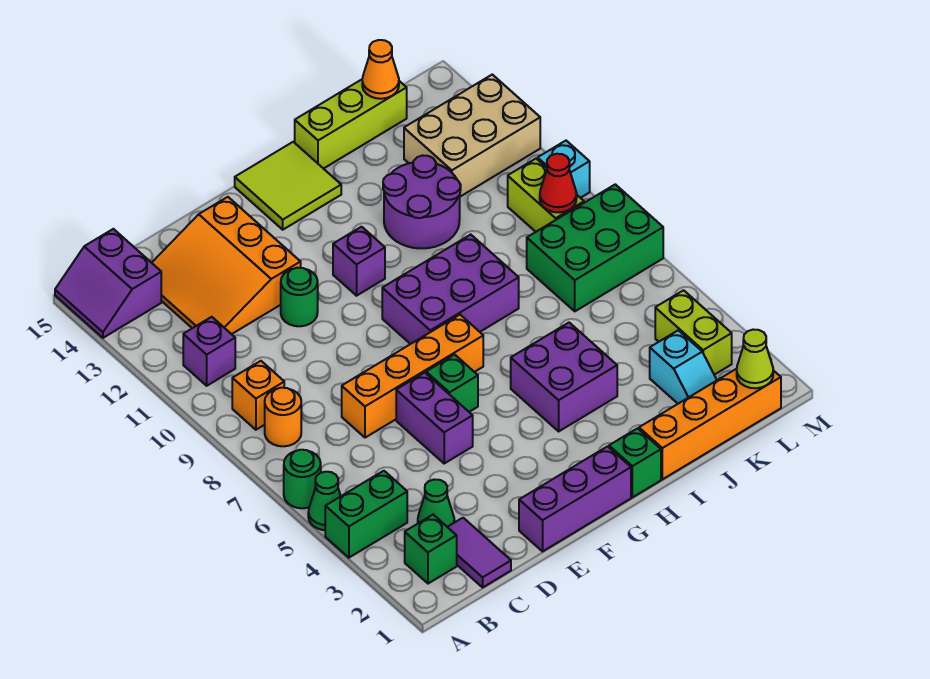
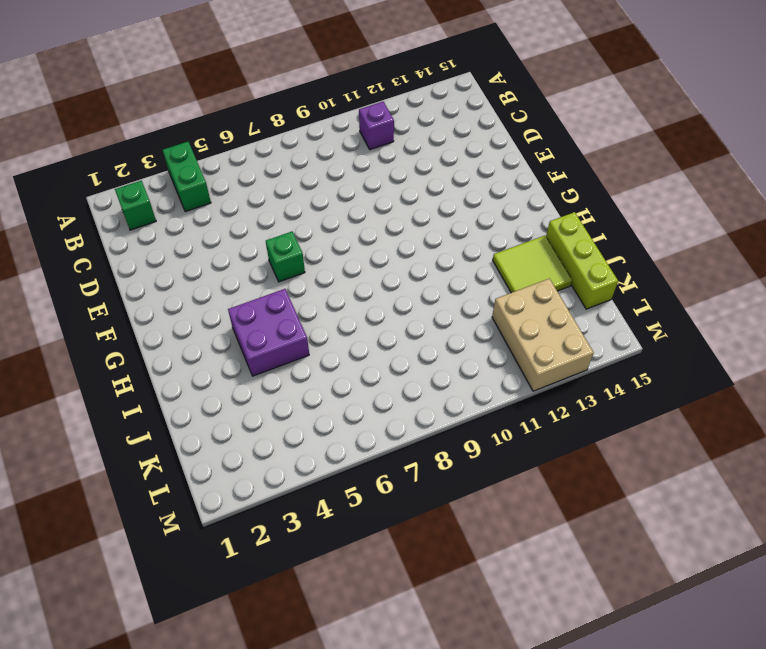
lime tile I13:J14 level 1 -> lime tile G14:H15 level 1
none -> green cone A5 level 1
none -> green round brick A6 level 1
none -> purple slope A14:B15 level 1 top B
none -> orange round brick B8 level 1

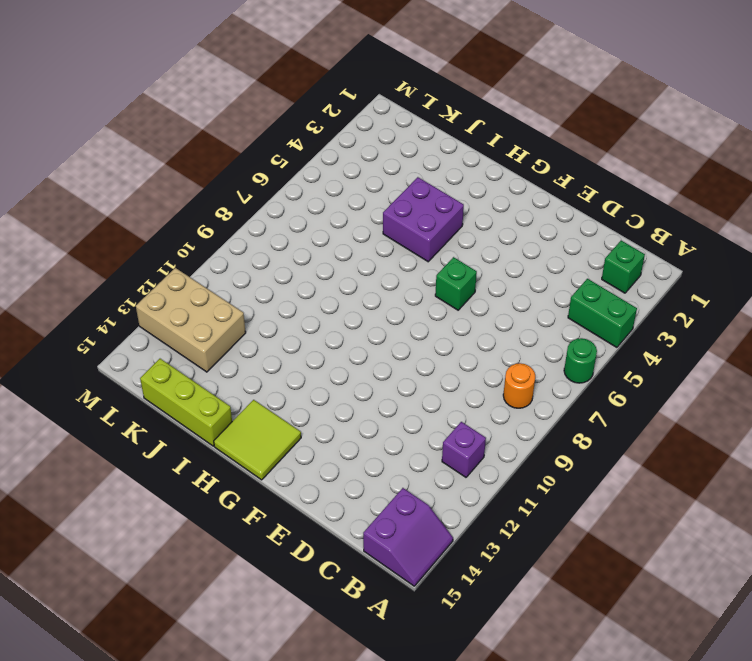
none -> green cone A5 level 1
none -> orange brick B9 level 1
none -> purple tile C1:C2 level 1
none -> green cone C3 level 1

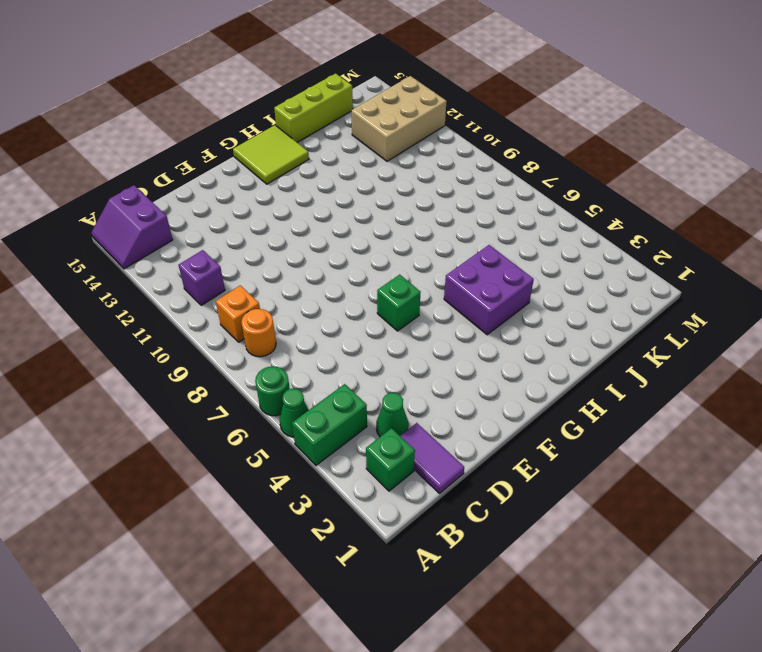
none -> orange slope C12:E14 level 1 top E
none -> orange brick D7:G7 level 1
none -> purple brick E1:G1 level 1
none -> purple brick E5:E6 level 1

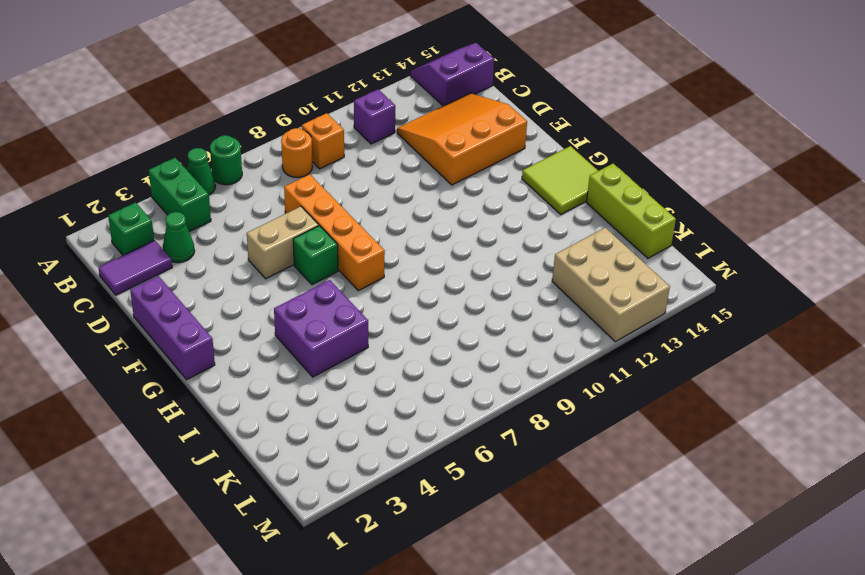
tan brick E5:E6 level 1 -> purple brick E5:E6 level 1
none -> green round brick E11 level 1
none -> purple brick G8:I9 level 1
none -> purple brick G11 level 1
none -> green brick H1 level 1

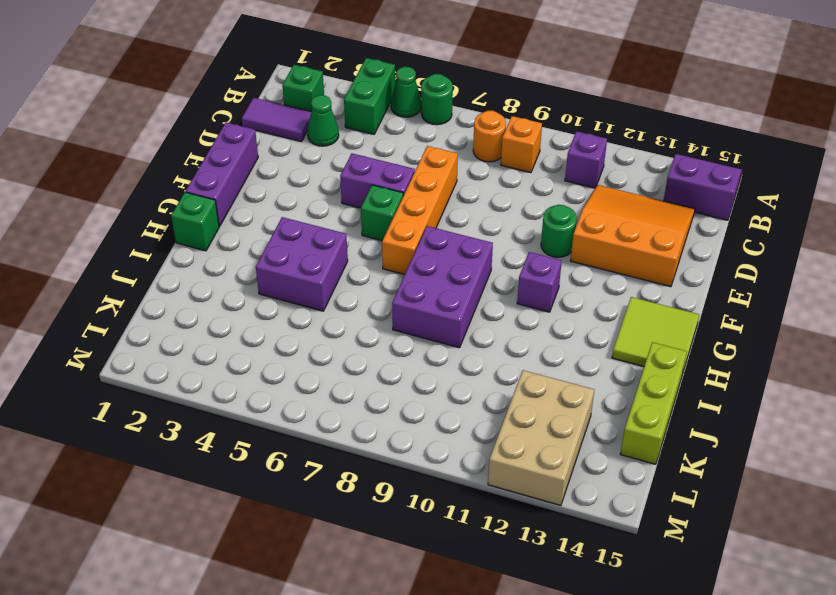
none -> orange brick I1:L1 level 1
none -> purple round brick I11:J12 level 1
none -> cyan slope K2:K3 level 1 top 3
none -> green brick K7:M8 level 1

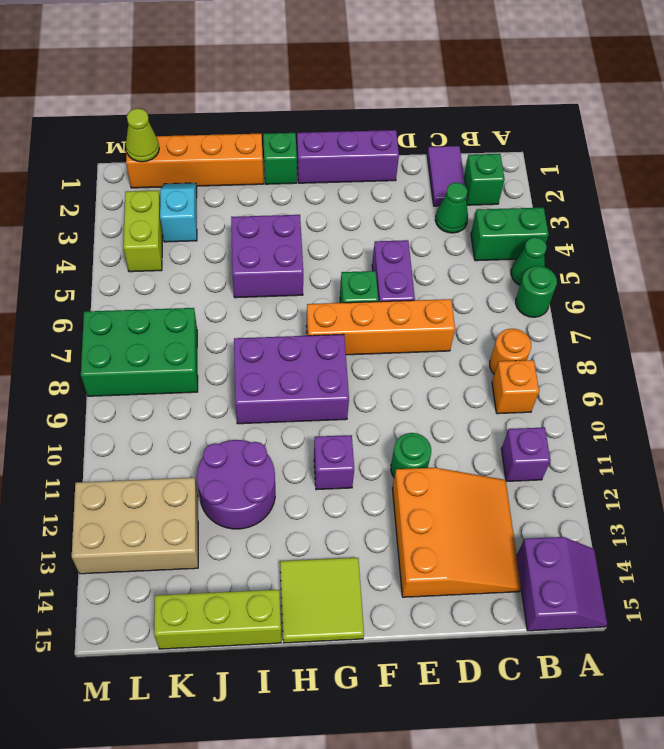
none -> lime brick L9:L10 level 1
none -> cyan brick M10 level 1
none -> orange cone K15 level 2
none -> red cone L9 level 2

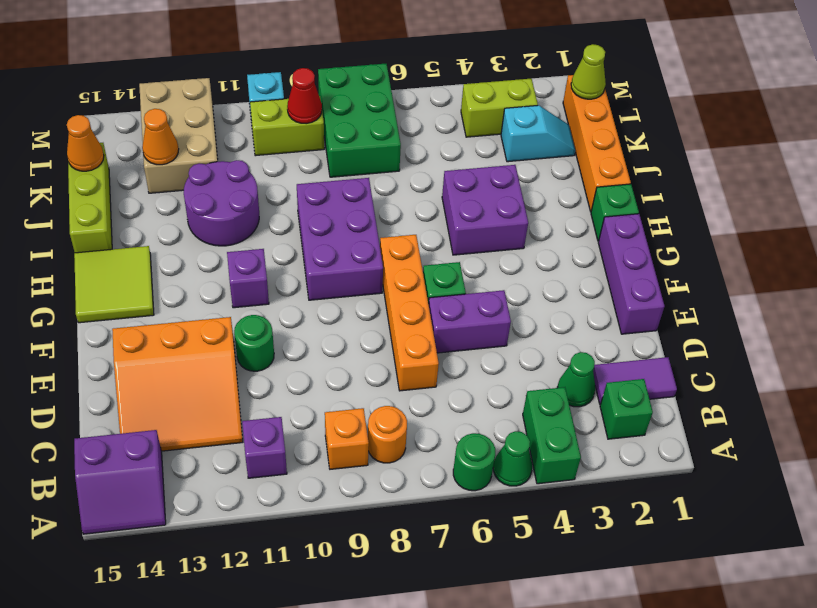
orange cone K13 level 2 -> none

